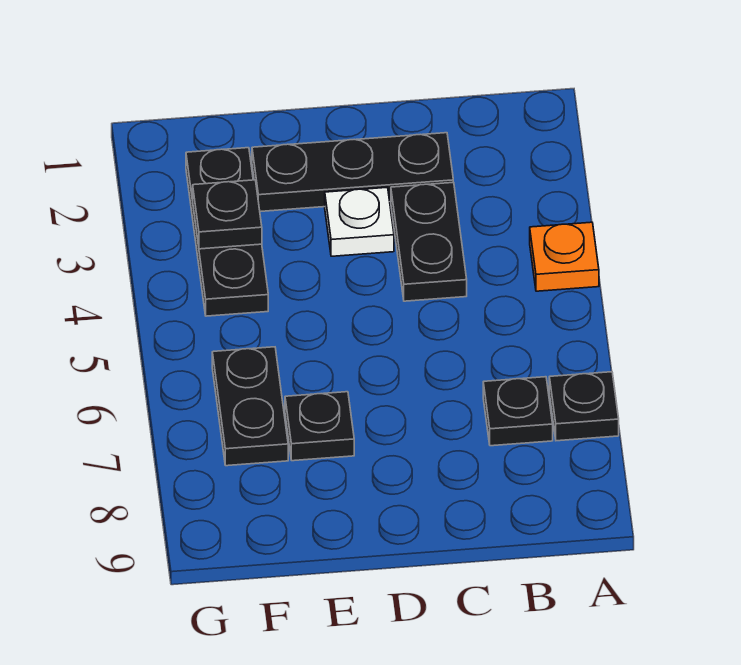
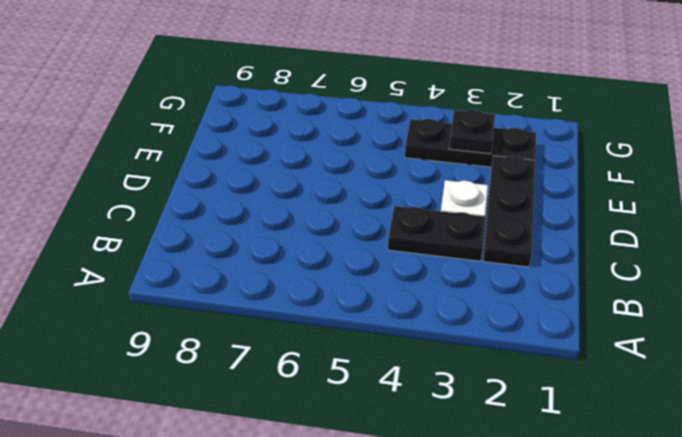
none -> orange plate A4 level 1
none -> black plate A7 level 1

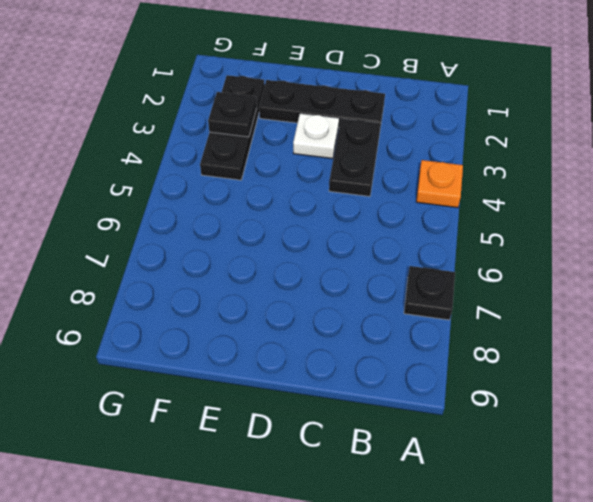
none -> black plate B7 level 1
none -> black plate E7 level 1

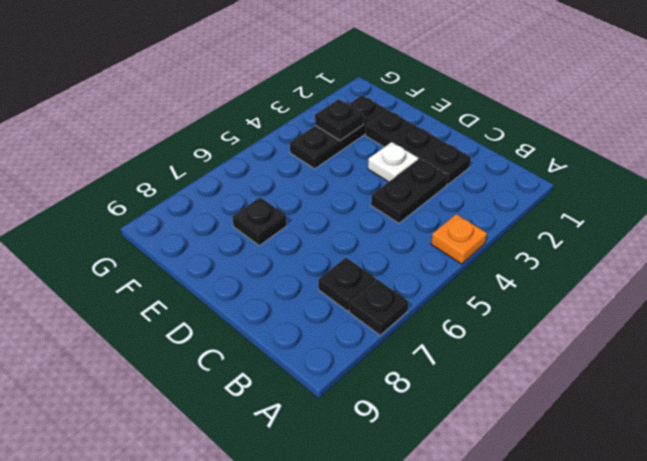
none -> black plate F6:F7 level 1

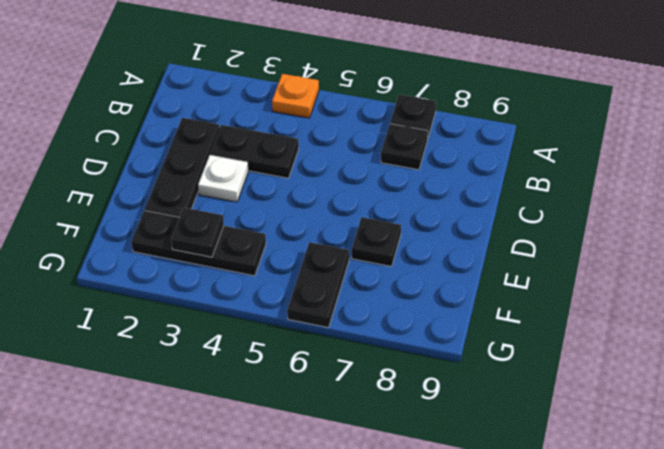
black plate F6:G6 level 1 -> black plate F6:F7 level 1

